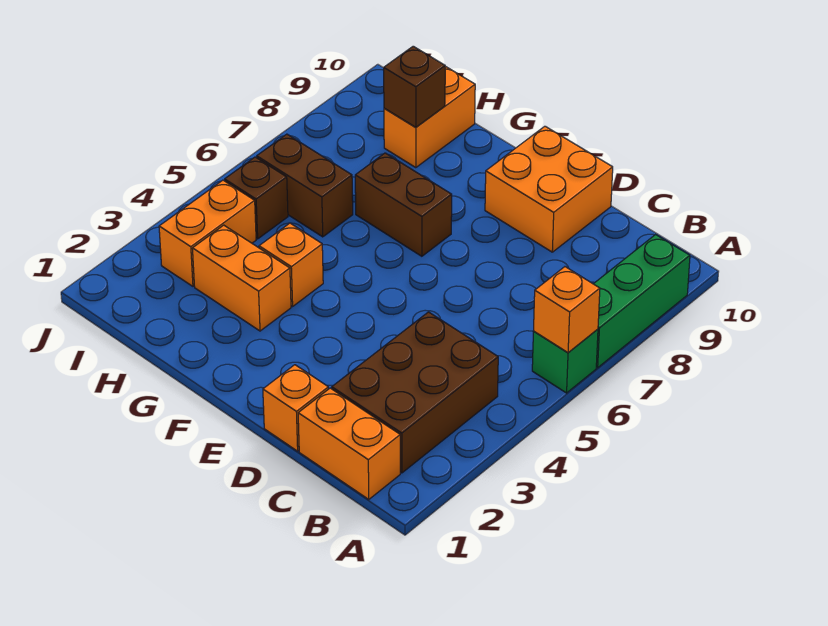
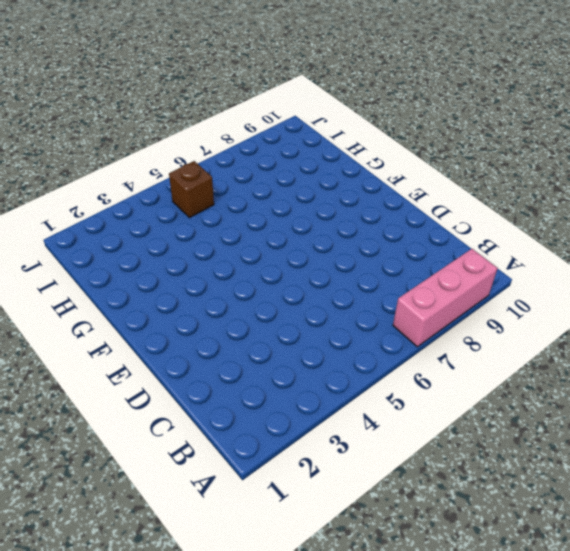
pink brick A7:A9 level 1 -> green brick A7:A9 level 1
none -> green brick A6 level 1
none -> orange brick B1:C1 level 1
none -> brown brick B2:C4 level 1

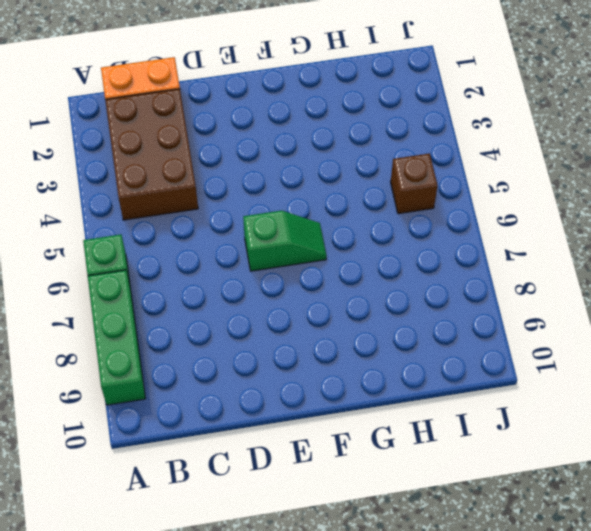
green slope E6:F6 level 1 top E -> none
none -> orange brick D1 level 1
none -> orange brick D9:E10 level 1
none -> brown brick F7:G7 level 1

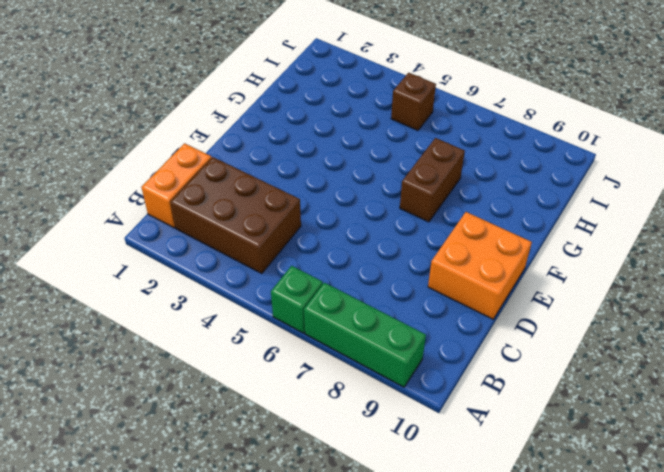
none -> orange brick D1 level 1
none -> orange brick G3:H3 level 1
none -> orange brick G4 level 1

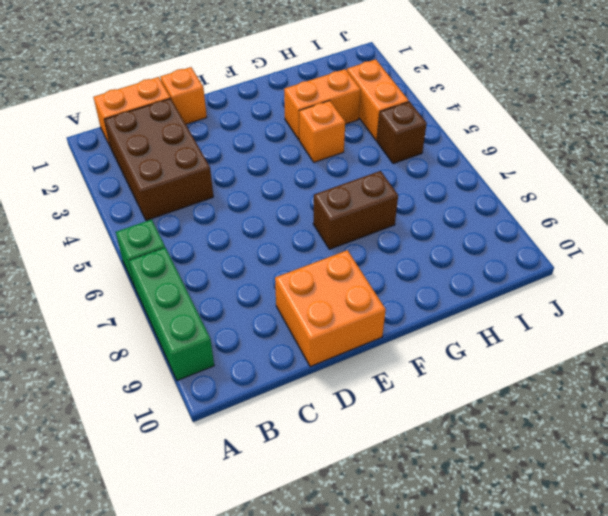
none -> brown brick H6:I6 level 1
none -> orange brick H9:H10 level 1
none -> orange brick A6 level 2

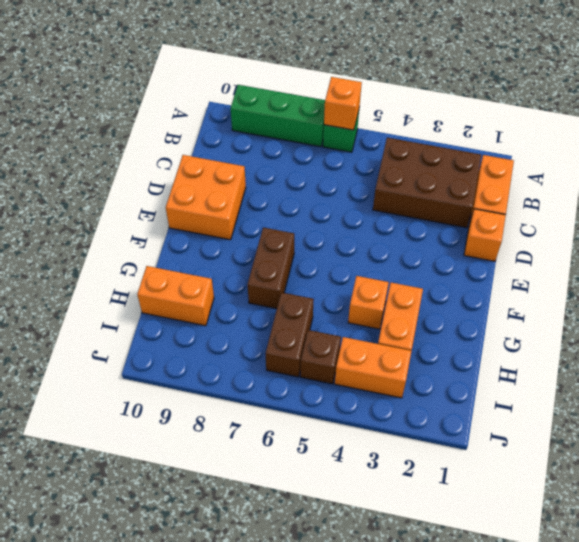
none -> brown brick H9 level 2

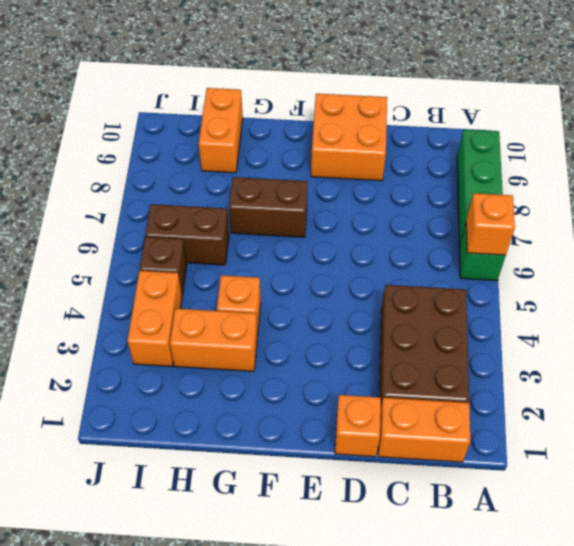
none -> brown brick H9 level 2

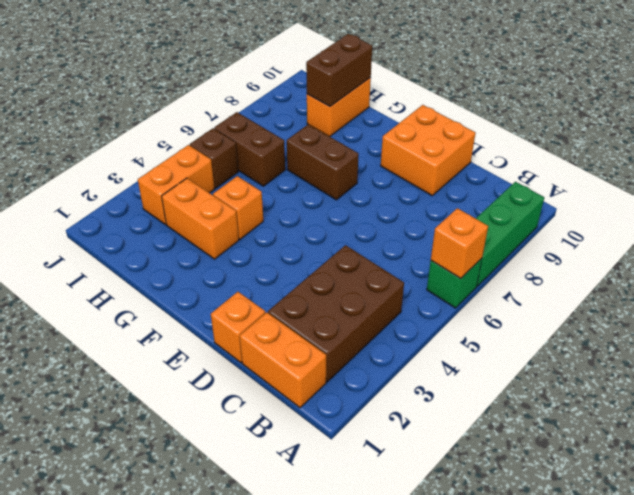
brown brick H9:H10 level 2 -> brown brick H9 level 2

